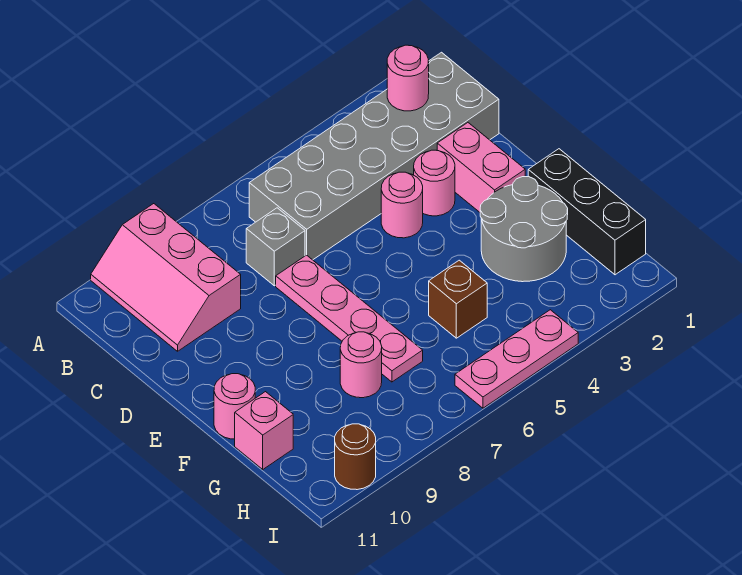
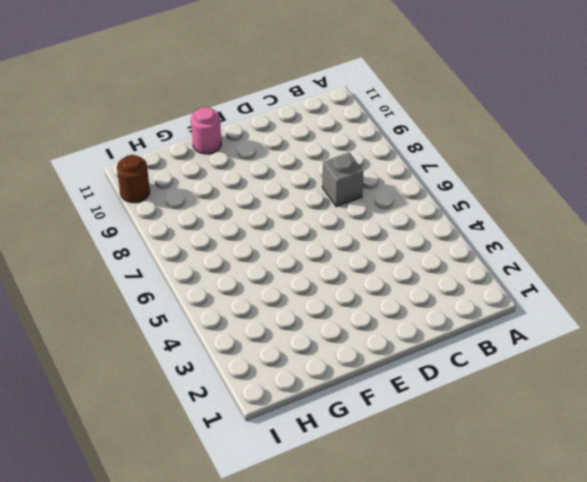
none -> pink slope A9:C10 level 1 top 9
none -> grey brick B1:C6 level 1
none -> pink brick D2:E2 level 1

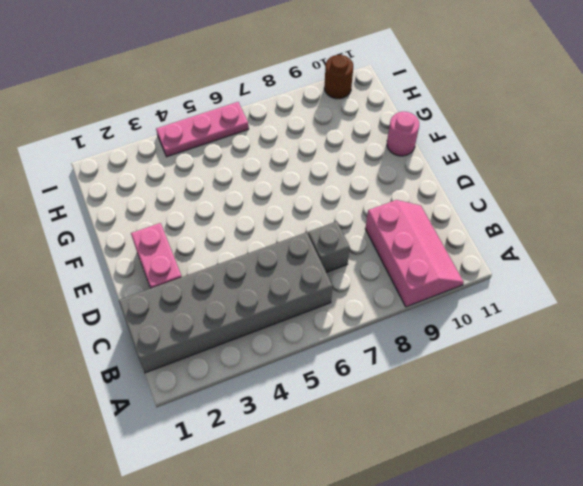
none -> pink round brick D3 level 1
none -> pink round brick D4 level 1
none -> pink plate D7:G7 level 1

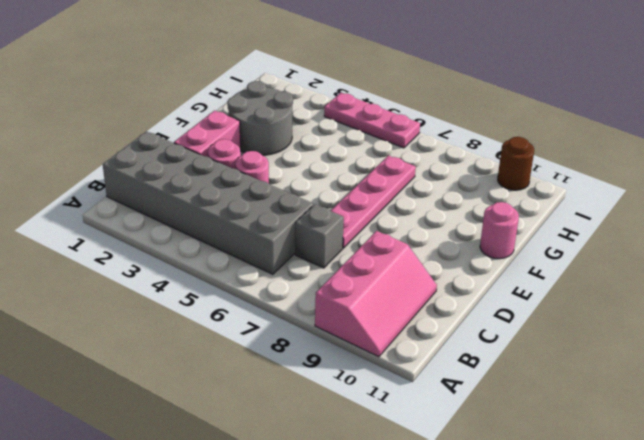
none -> black brick F1:H1 level 1
none -> brown brick G5 level 1
none -> pink round brick G8 level 1

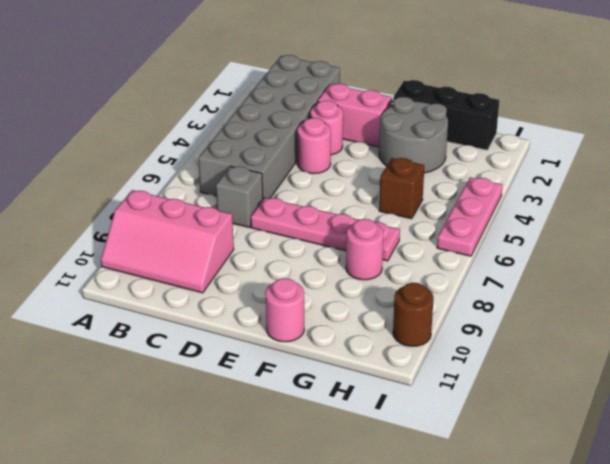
none -> pink brick G11 level 1
none -> pink round brick B2 level 2

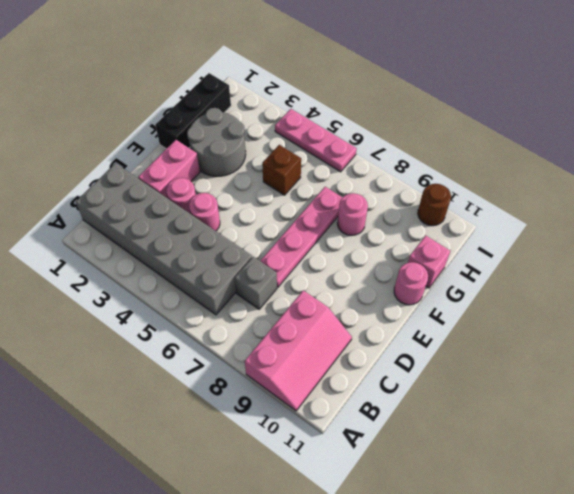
none -> pink round brick B2 level 2

